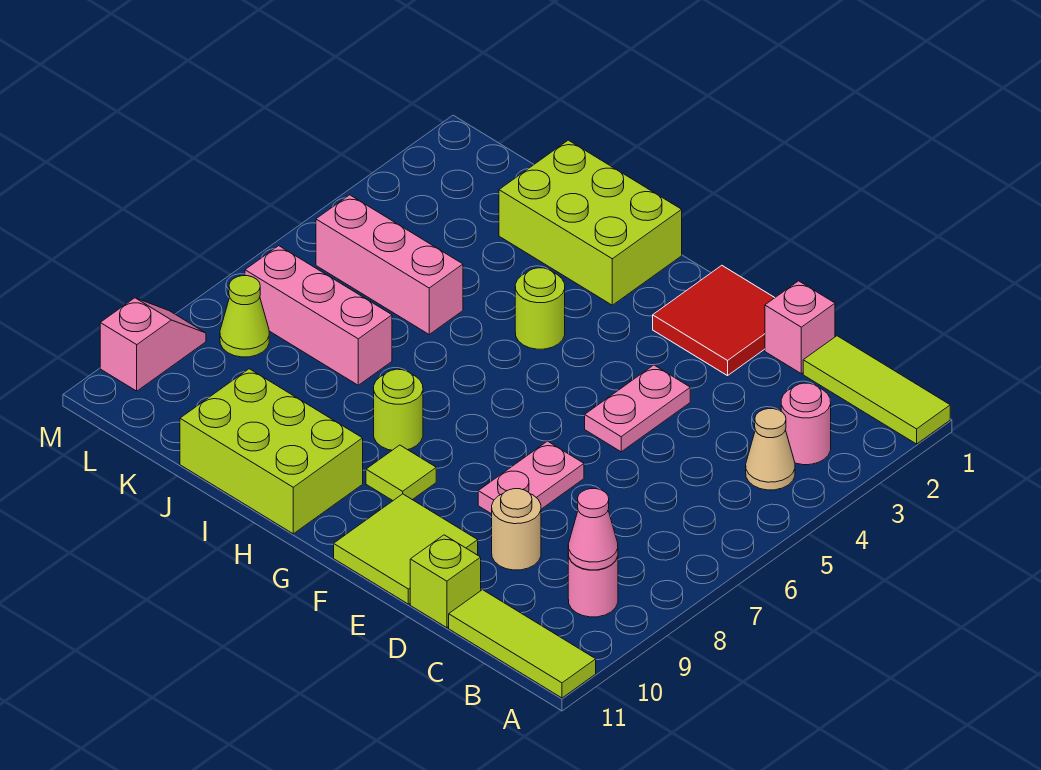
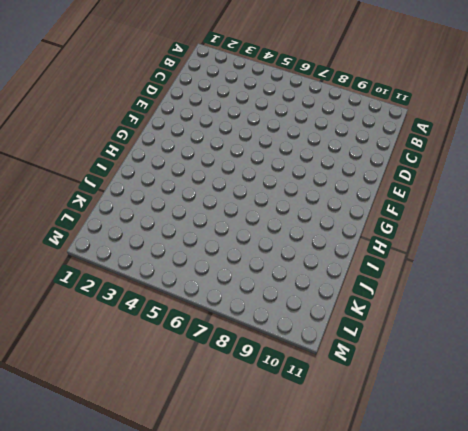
none -> lime tile A1:C1 level 1
none -> lime tile A11:C11 level 1
none -> pink round brick B3 level 1

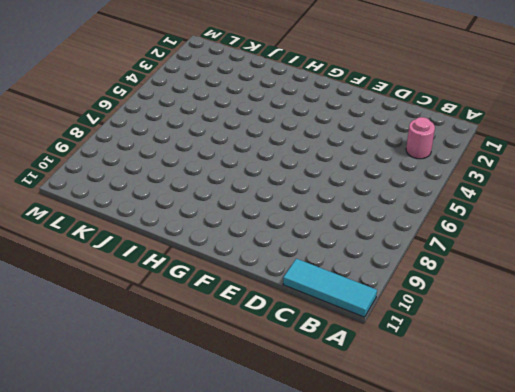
cyan tile A11:C11 level 1 -> lime tile A11:C11 level 1
none -> lime tile A1:C1 level 1
none -> tan cone B4 level 1
none -> pink round brick B9 level 1

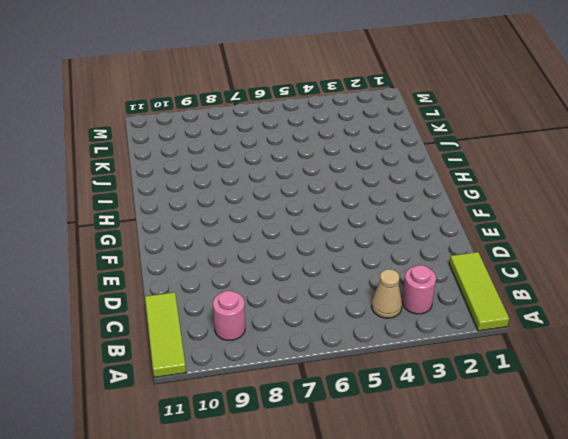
none -> pink brick D1 level 1
none -> tan round brick D9 level 1
none -> lime brick D11 level 1

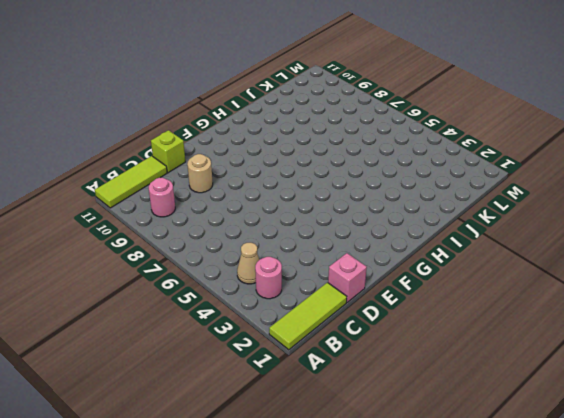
none -> red tile E1:F2 level 1
none -> pink plate E4:E5 level 1
none -> pink plate E7:E8 level 1

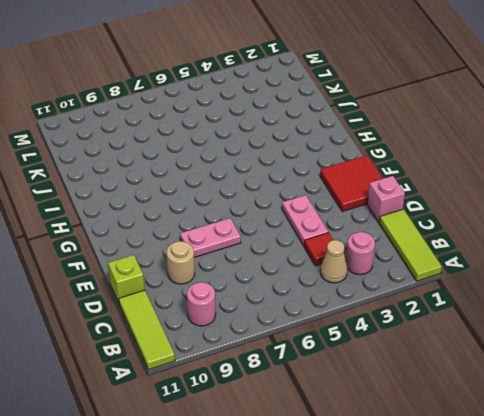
red tile C4 level 1 -> none
pink plate D4:E4 level 1 -> pink plate E4:E5 level 1
none -> lime tile E10:F11 level 1
none -> lime tile G9 level 1
none -> lime brick H1:J2 level 1

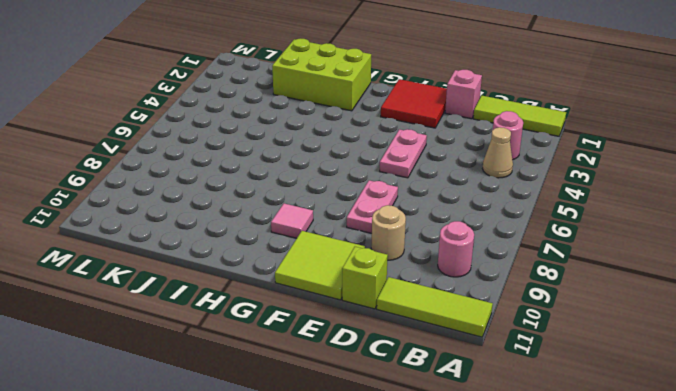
pink tile G9 level 1 -> lime tile G9 level 1
none -> lime round brick H4 level 1
none -> lime round brick H8 level 1
none -> lime brick H10:J11 level 1

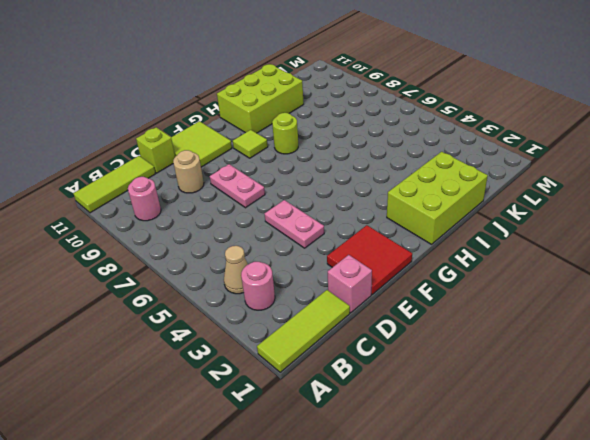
none -> lime round brick H4 level 1
none -> pink brick J5:L5 level 1
none -> pink brick J7:L7 level 1

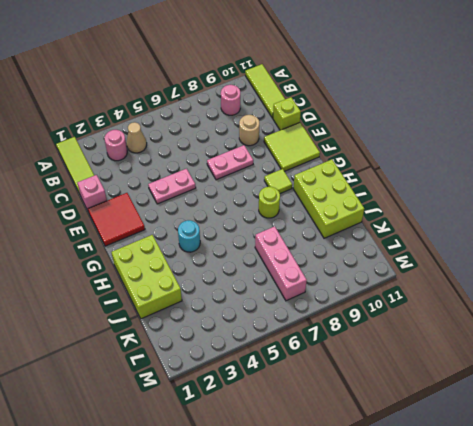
cyan round brick H4 level 1 -> lime round brick H4 level 1
none -> pink brick J5:L5 level 1
none -> lime cone L8 level 1
none -> pink slope M9:M10 level 1 top 10

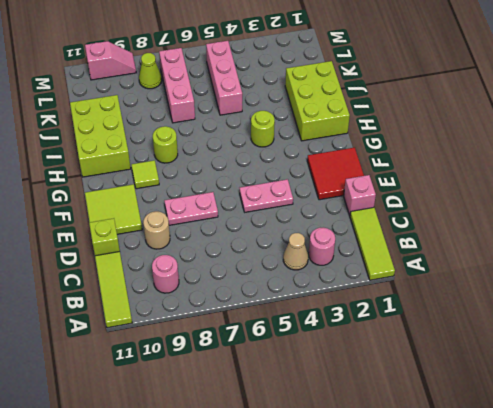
none -> pink cone B9 level 2

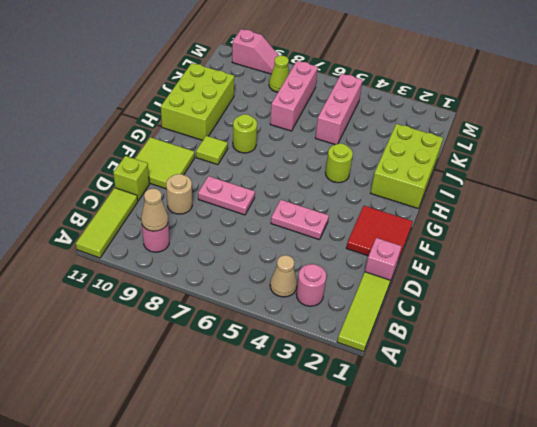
tan cone B9 level 2 -> pink cone B9 level 2

